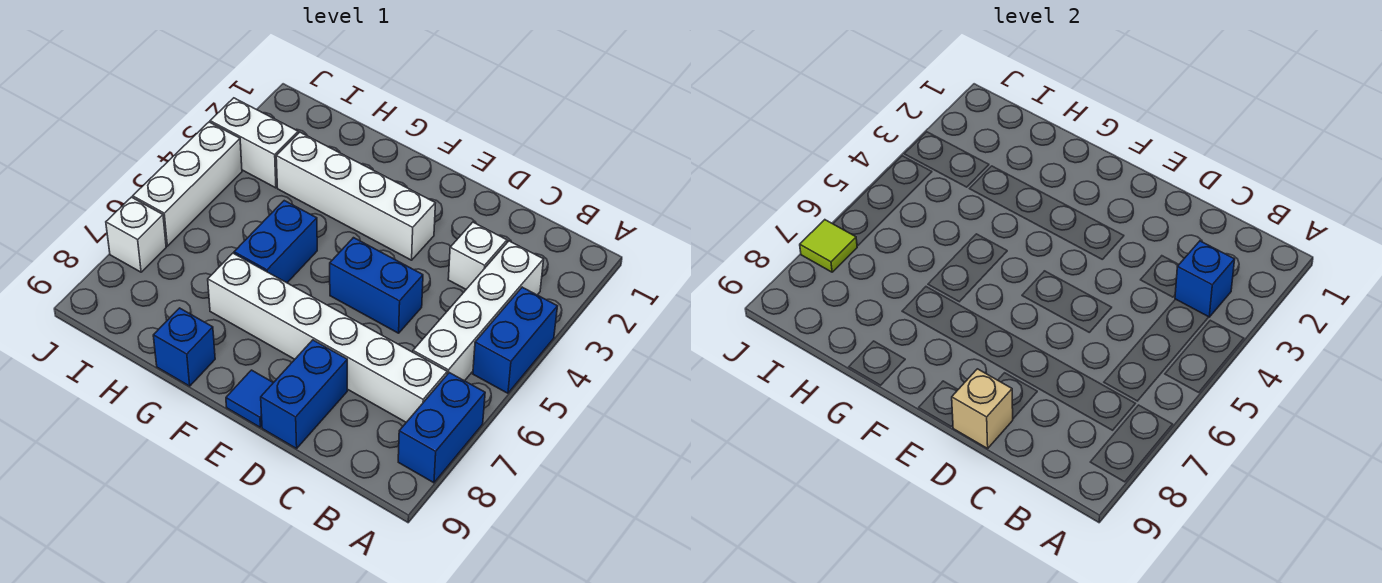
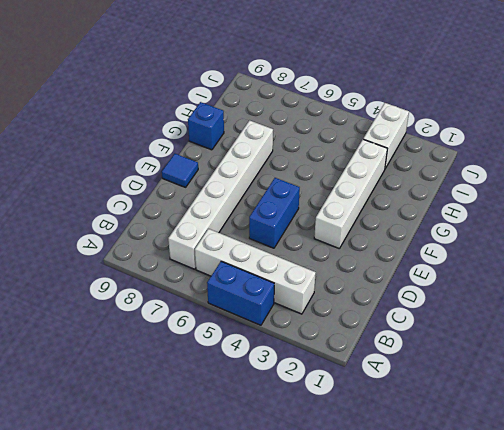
none -> blue brick A7:A8 level 1
none -> white brick C3 level 1
none -> blue brick D8:D9 level 1

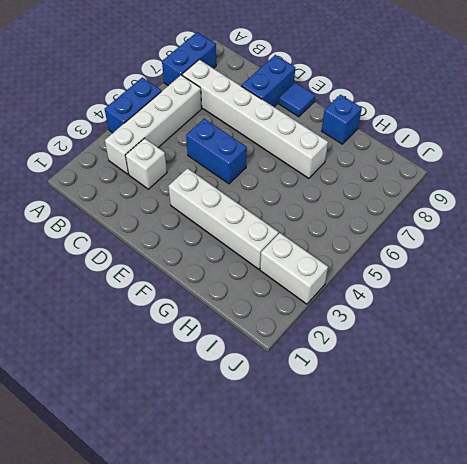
none -> blue brick G5:G6 level 1
none -> white brick J4:J6 level 1
none -> white brick J7 level 1

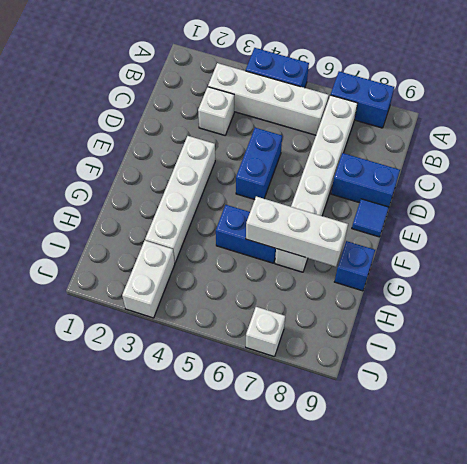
white brick G6:G8 level 2 -> white brick J4:J6 level 1
none -> blue brick B3 level 2
none -> tan brick D9 level 2
none -> lime tile J7 level 2

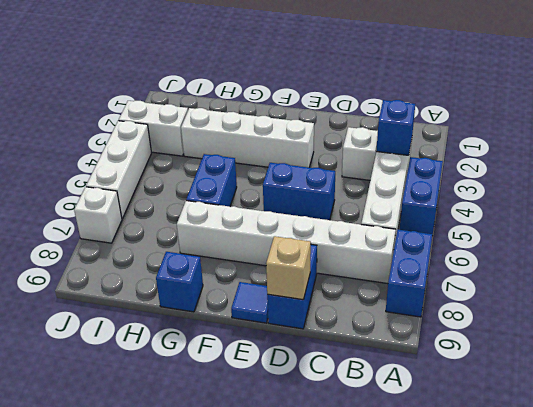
none -> lime tile J7 level 2

